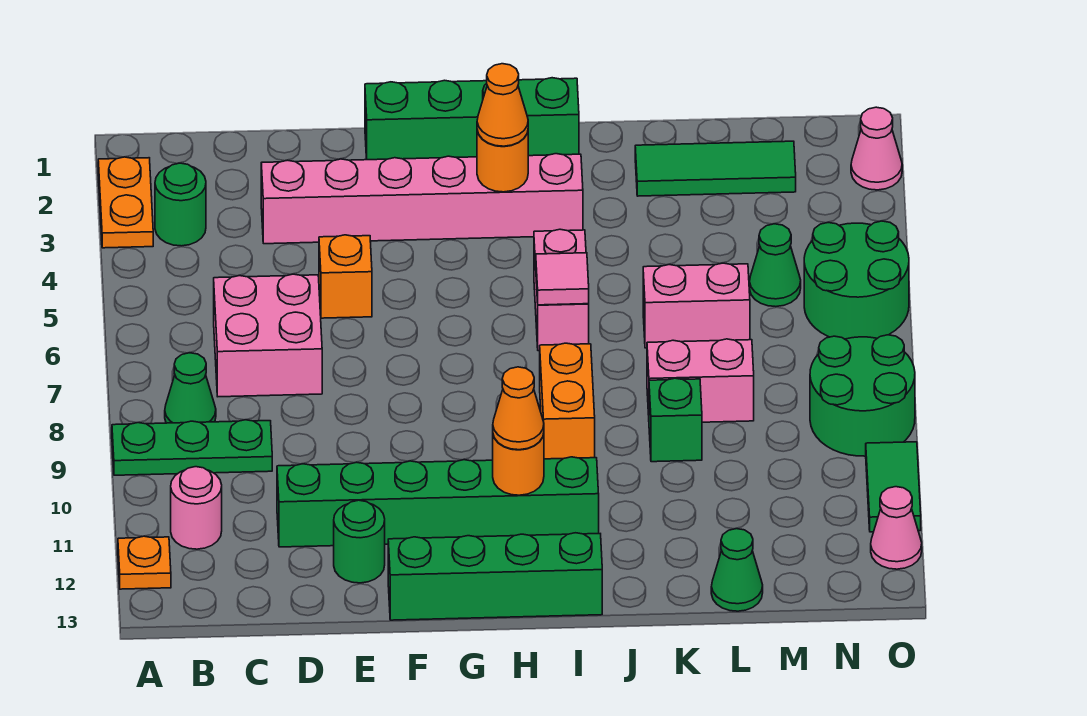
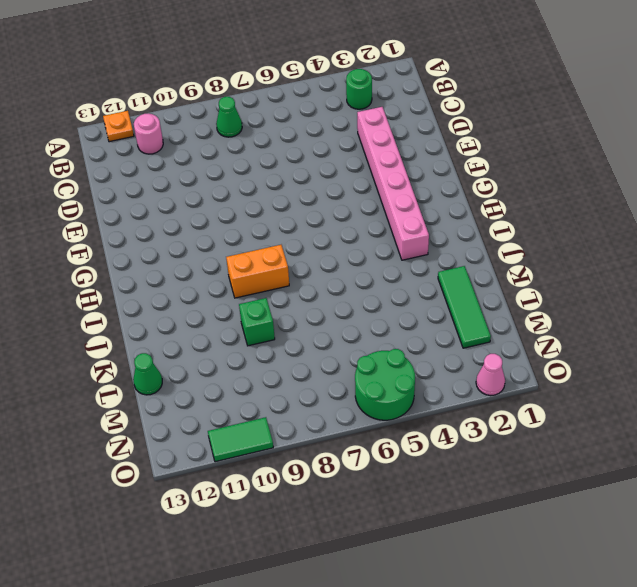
none -> orange plate A2:A3 level 1
none -> green plate A9:C9 level 1
none -> pink brick C6:D7 level 1
none -> green brick D11:I11 level 1

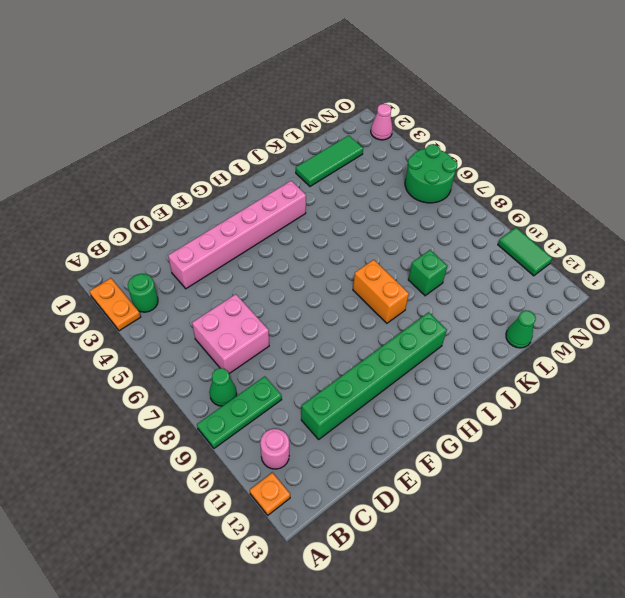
none -> orange brick E5 level 1
none -> green round brick E12 level 1
none -> green brick F1:I1 level 1
none -> green brick F13:I13 level 1

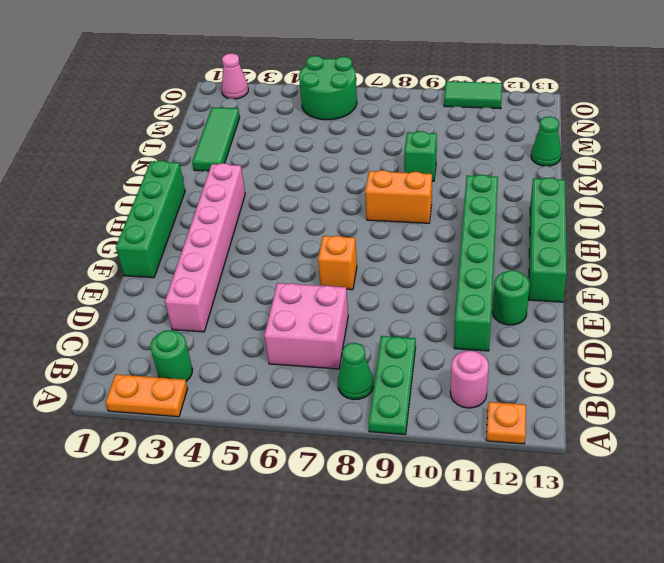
orange brick F7 level 1 -> orange brick E5 level 1
none -> pink brick I5:I6 level 1
none -> pink brick K6:L6 level 1
none -> pink brick K8:L8 level 1
none -> green cone M5 level 1

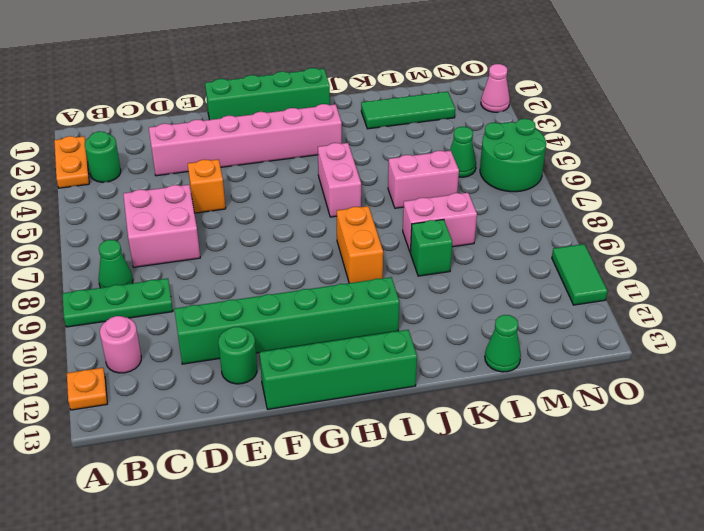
none -> green round brick N8:O9 level 1
none -> pink cone O12 level 1
none -> orange round brick H3 level 2
none -> orange round brick H11 level 2

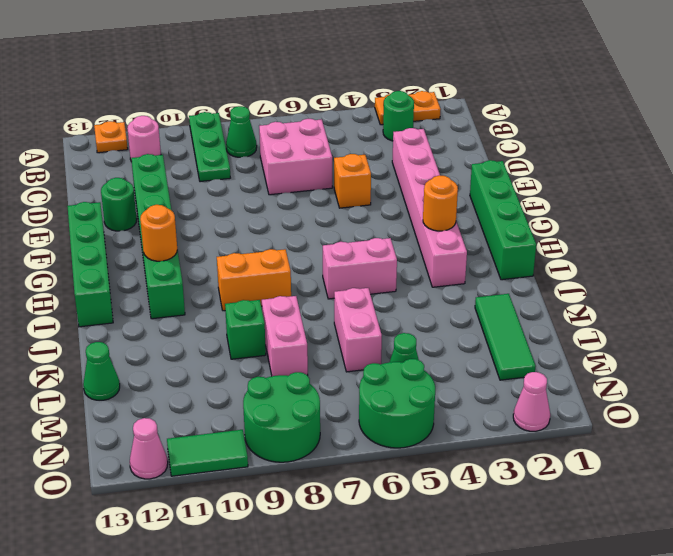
none -> pink tile I6 level 2
none -> orange cone H3 level 3
none -> orange cone H11 level 3

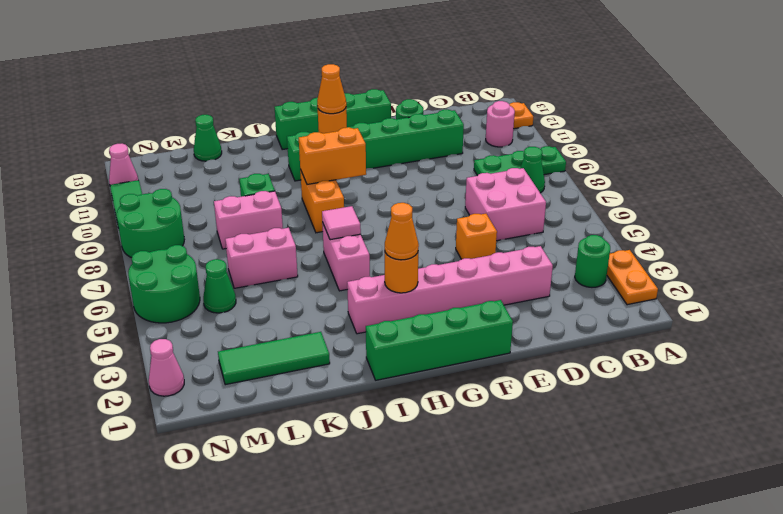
orange brick H9:I9 level 2 -> none

